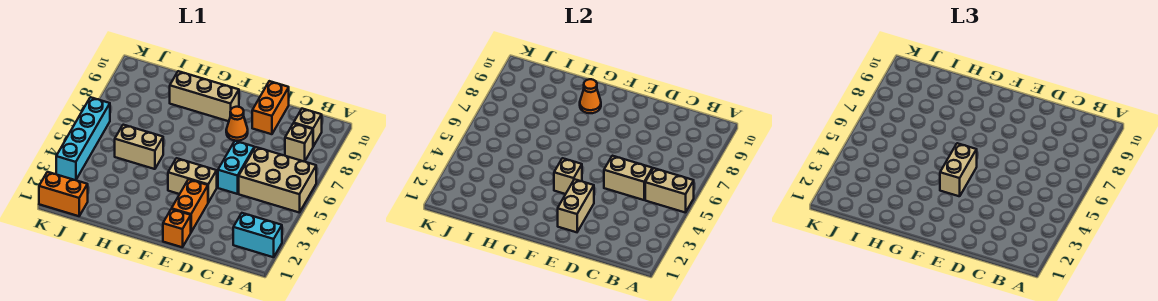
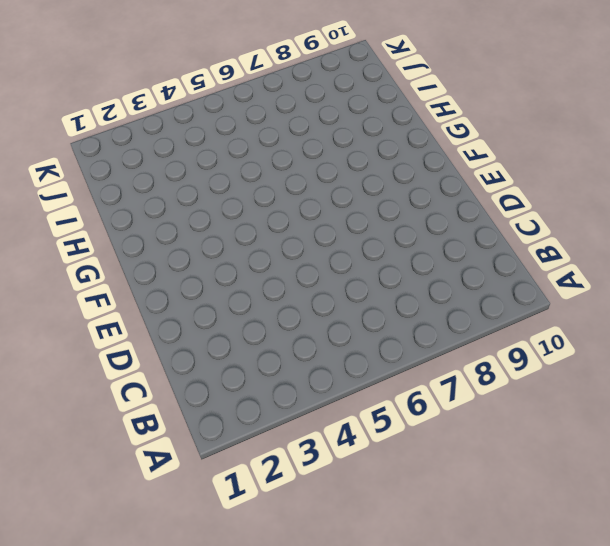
none -> cyan brick A2:B2 level 1
none -> tan brick A5:C6 level 1
none -> tan brick B8 level 1

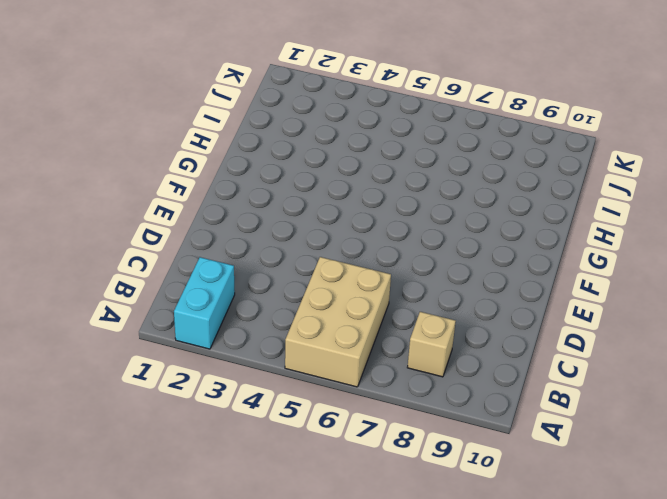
none -> tan brick B9 level 1
none -> cyan brick D5:D6 level 1
none -> orange brick D9:D10 level 1

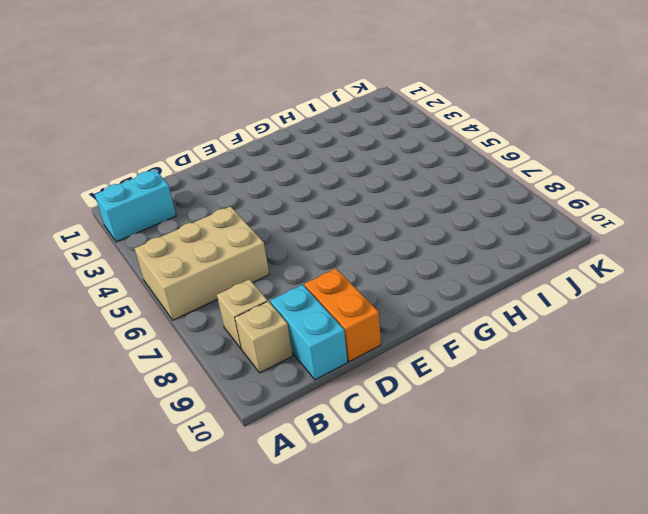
cyan brick C9:C10 level 1 -> cyan brick D5:D6 level 1
none -> orange brick E1 level 1
none -> orange brick E2:E3 level 1
none -> tan brick E4:F4 level 1

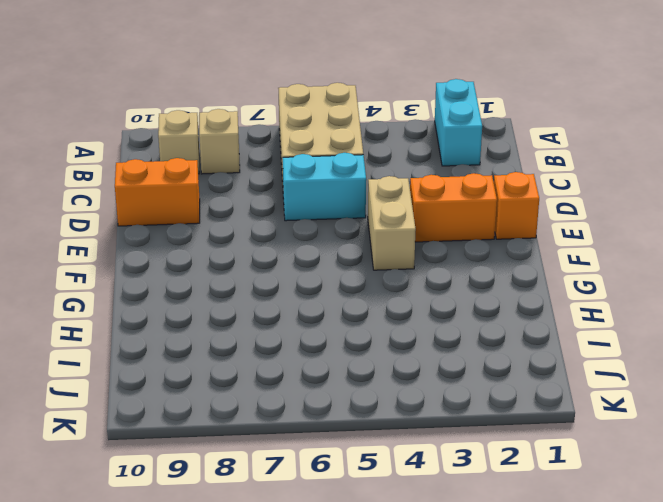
none -> orange cone E8 level 1
none -> tan brick F9:H9 level 1
none -> tan brick H5:I5 level 1

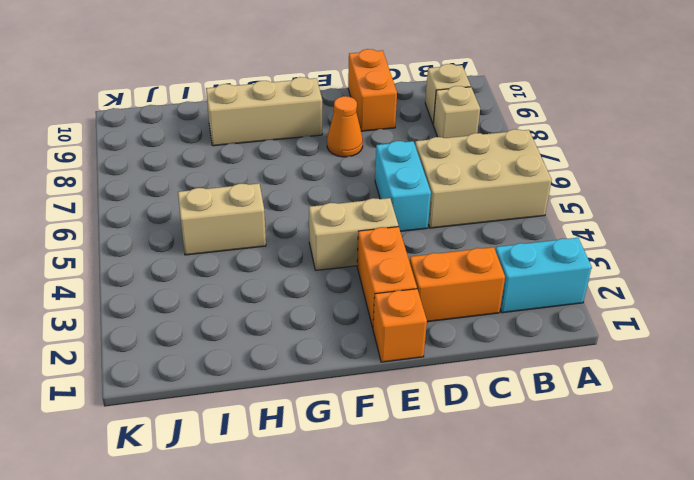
orange brick C2:D2 level 1 -> orange brick J1:K1 level 1
none -> cyan brick K3:K6 level 1
none -> tan brick A5:B5 level 2
none -> tan brick C5:D5 level 2

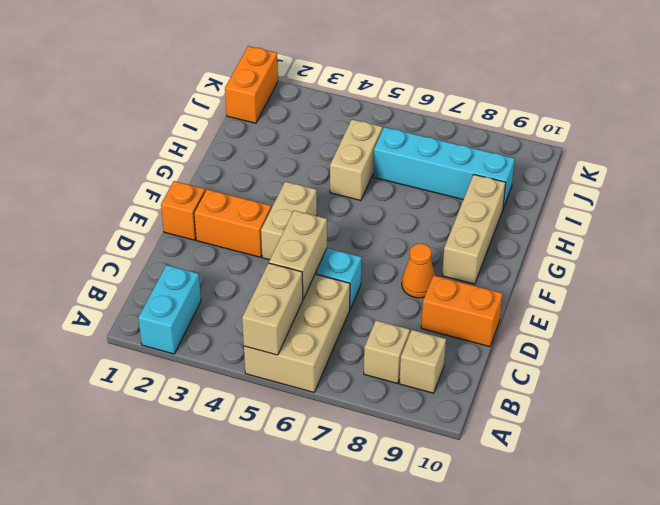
cyan brick I6:I9 level 1 -> cyan brick K3:K6 level 1
none -> tan brick E2:E3 level 2
none -> tan brick F4 level 2
none -> orange cone G9 level 2

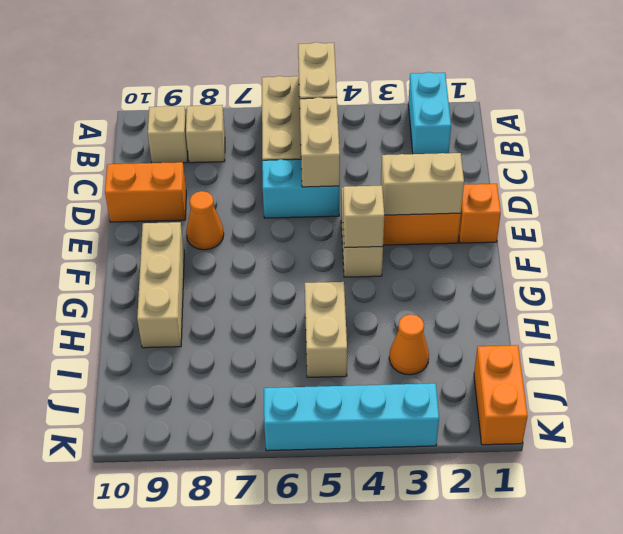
orange cone I3 level 1 -> orange cone G9 level 2
none -> tan brick F4:F5 level 3

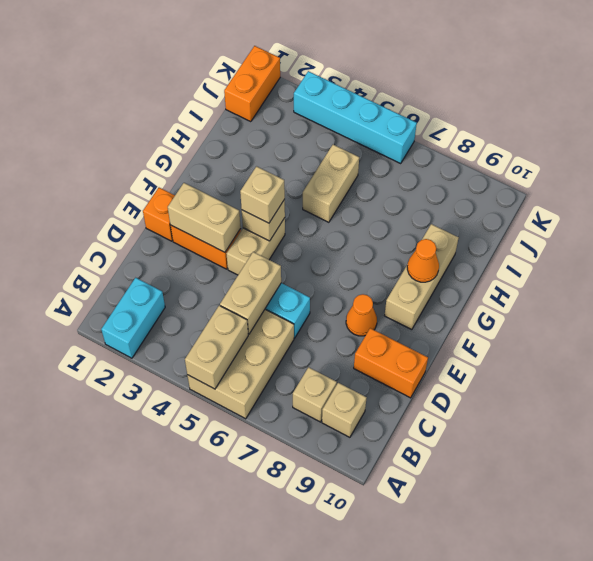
tan brick F4 level 3 -> tan brick F4:F5 level 3

